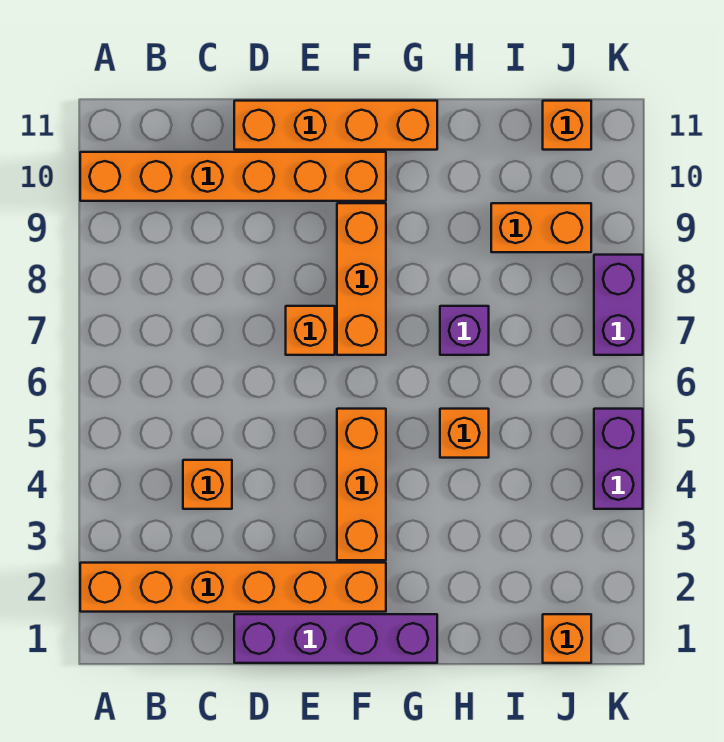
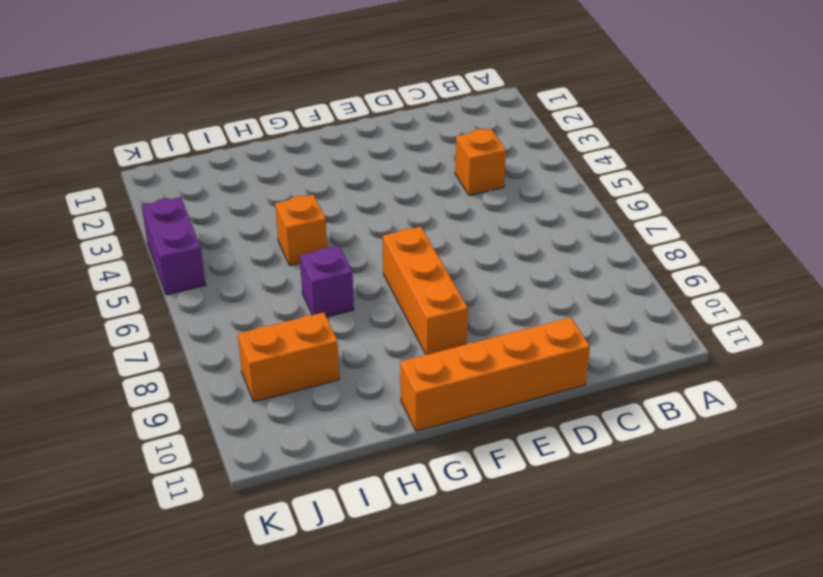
none -> orange brick A2:F2 level 1
none -> orange brick A10:F10 level 1
none -> purple brick D1:G1 level 1

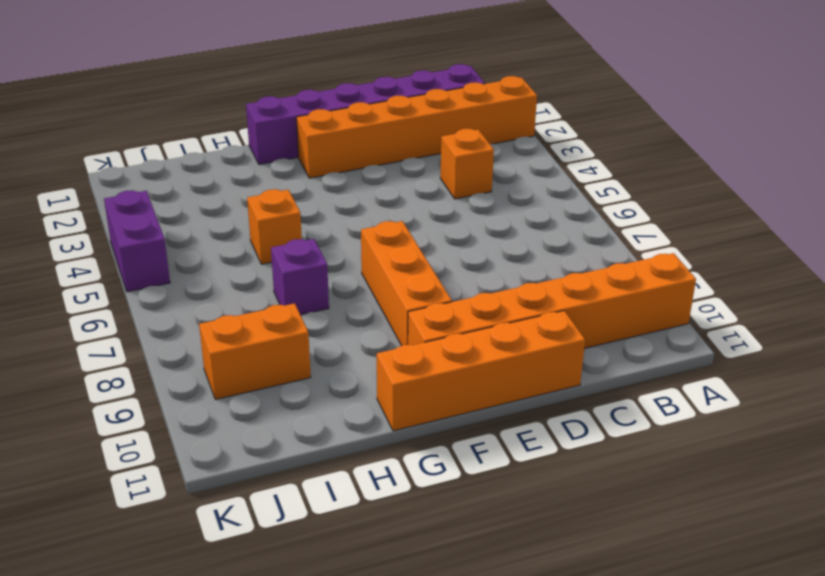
purple brick B1:G1 level 1 -> purple brick D1:G1 level 1
none -> orange brick E7 level 1
none -> orange brick F3:F5 level 1
none -> orange brick J1 level 1

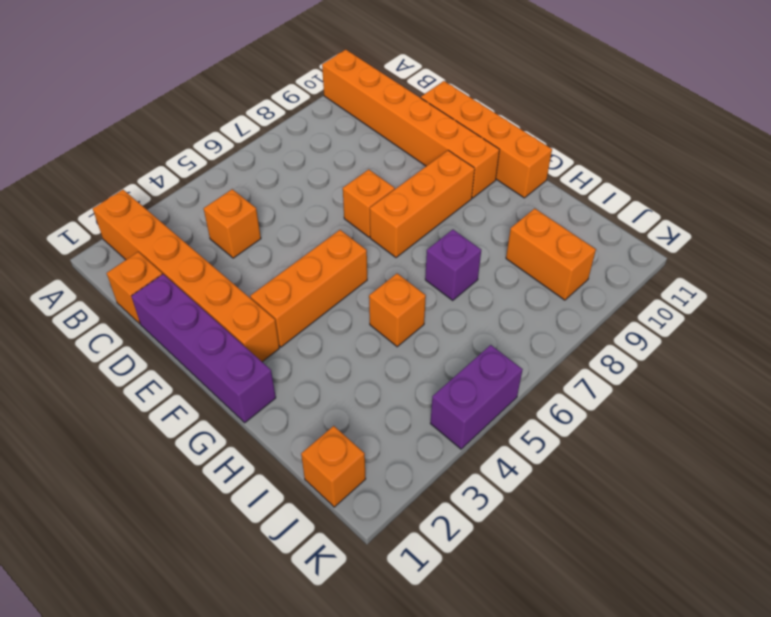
orange brick C1 level 1 -> orange brick J11 level 1
none -> purple brick K7:K8 level 1

